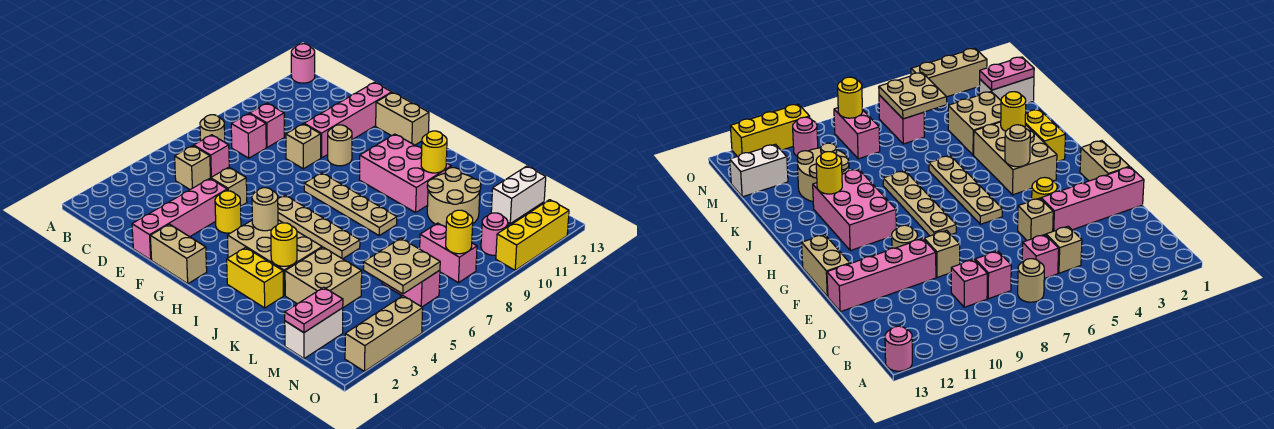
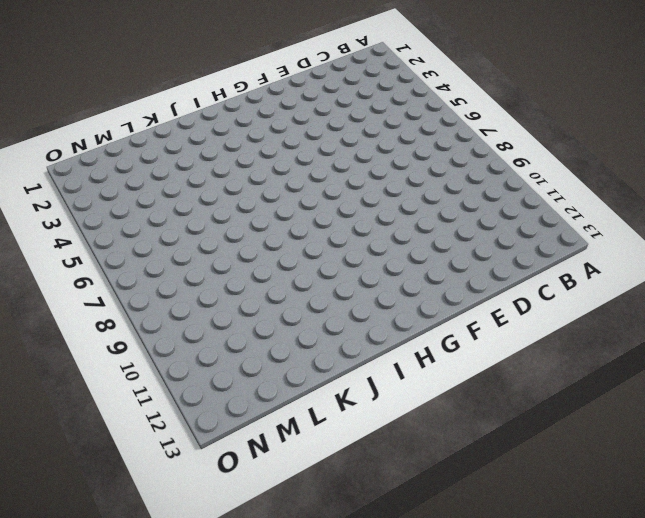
none -> pink round brick A13 level 1
none -> tan round brick B7 level 1
none -> tan brick C5 level 1
none -> pink brick C6 level 1

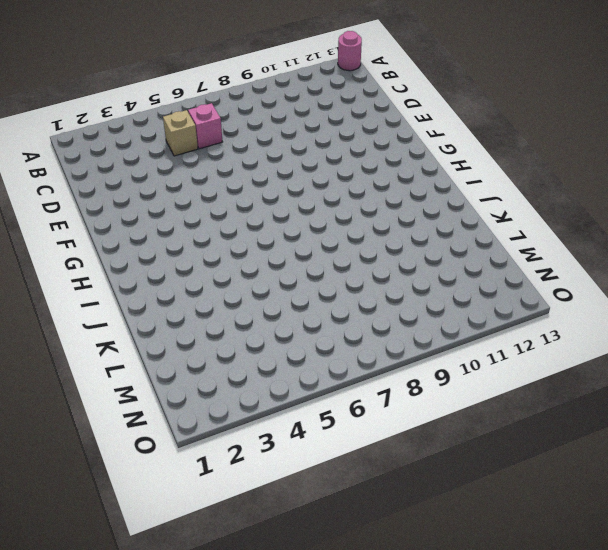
none -> tan round brick B7 level 1
none -> pink brick C8 level 1
none -> pink brick C9 level 1
none -> pink brick E1:E4 level 1

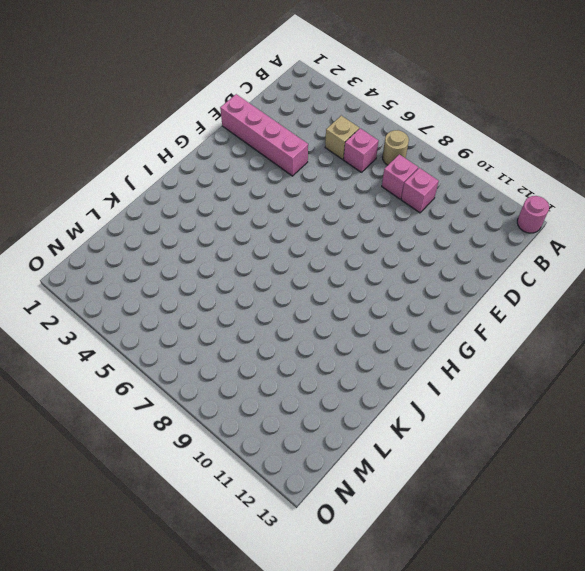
none -> tan brick E5 level 1
none -> tan brick E9 level 1
none -> pink brick E10:E13 level 1
none -> tan brick F1:G1 level 1

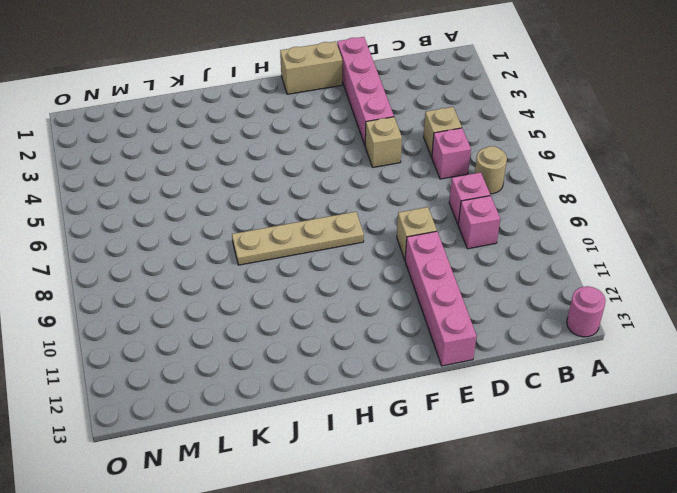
none -> yellow round brick F4 level 1
none -> tan round brick F10 level 1
none -> tan brick F13:G13 level 1
none -> tan plate G6:J6 level 1

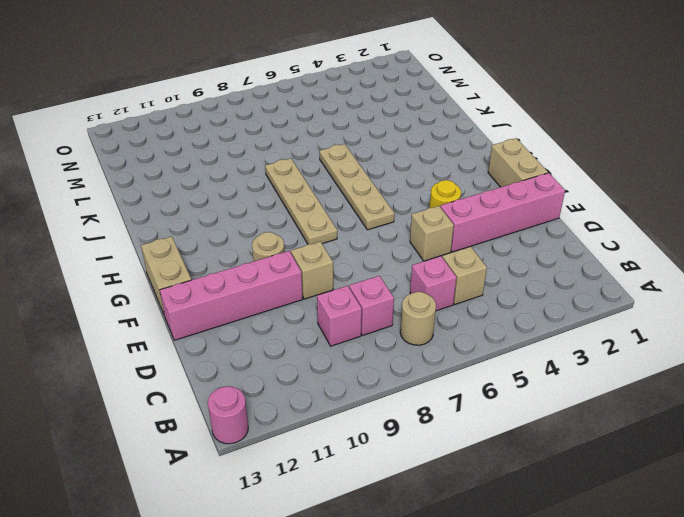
none -> tan brick H3:J4 level 1
none -> pink brick H10:J11 level 1
none -> yellow brick I2:J2 level 1
none -> tan brick K3:L4 level 1

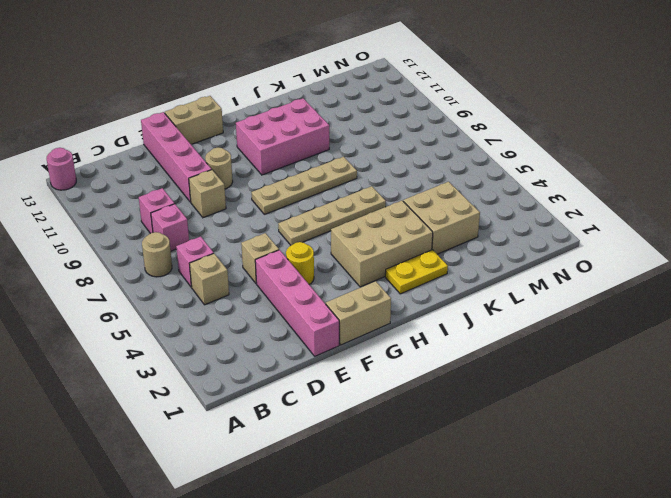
yellow plate I2:J2 level 1 -> yellow brick I2:J2 level 1
none -> tan round brick K10:L11 level 1
none -> white brick M1:M2 level 1
none -> pink brick M6:N6 level 1
none -> pink brick M8:N8 level 1

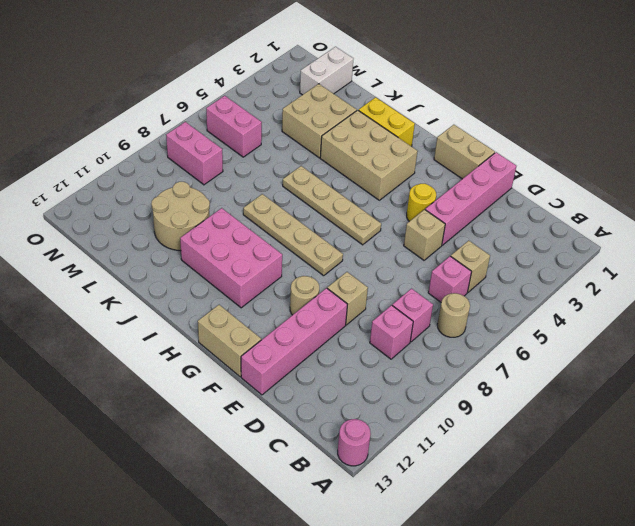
none -> white brick M12:M13 level 1
none -> pink round brick N10 level 1
none -> tan brick O2:O4 level 1
none -> yellow brick O10:O12 level 1

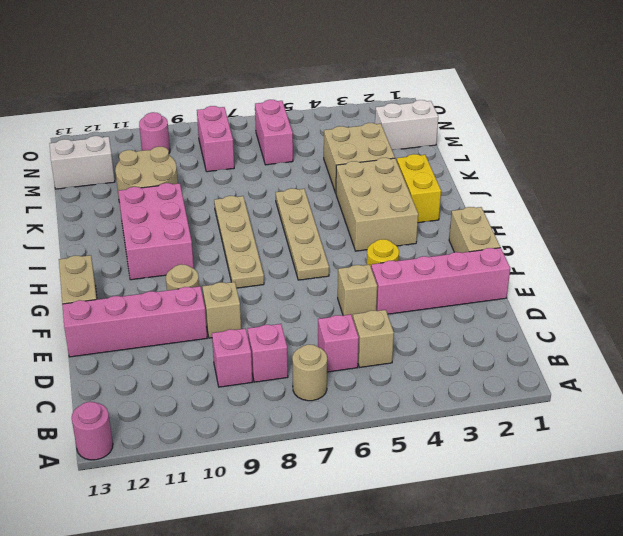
none -> tan brick O2:O4 level 1
none -> yellow brick O10:O12 level 1
none -> tan round brick H4 level 2
none -> yellow round brick J3 level 2

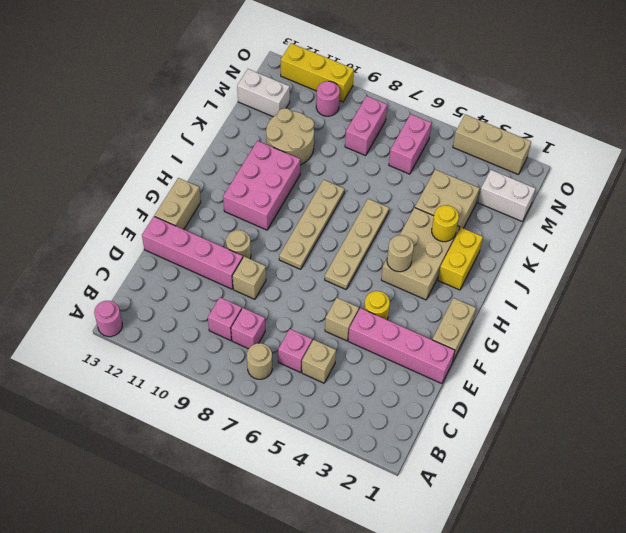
none -> yellow round brick J11 level 2
none -> pink plate M1:M2 level 2
none -> tan plate M5:N6 level 2
none -> yellow round brick N8 level 2

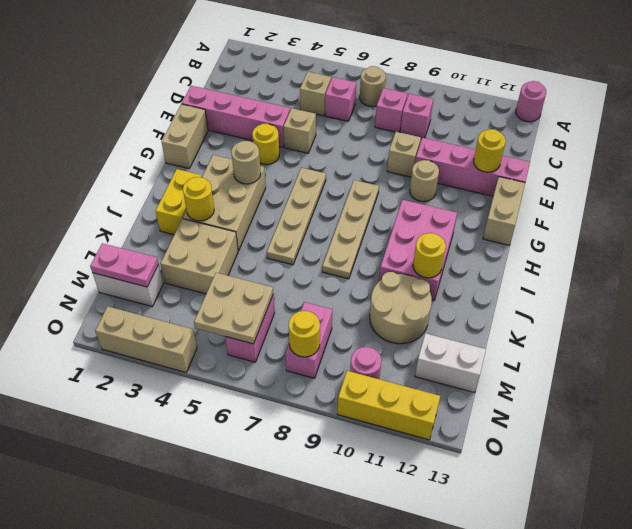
yellow round brick E12 level 2 -> none

